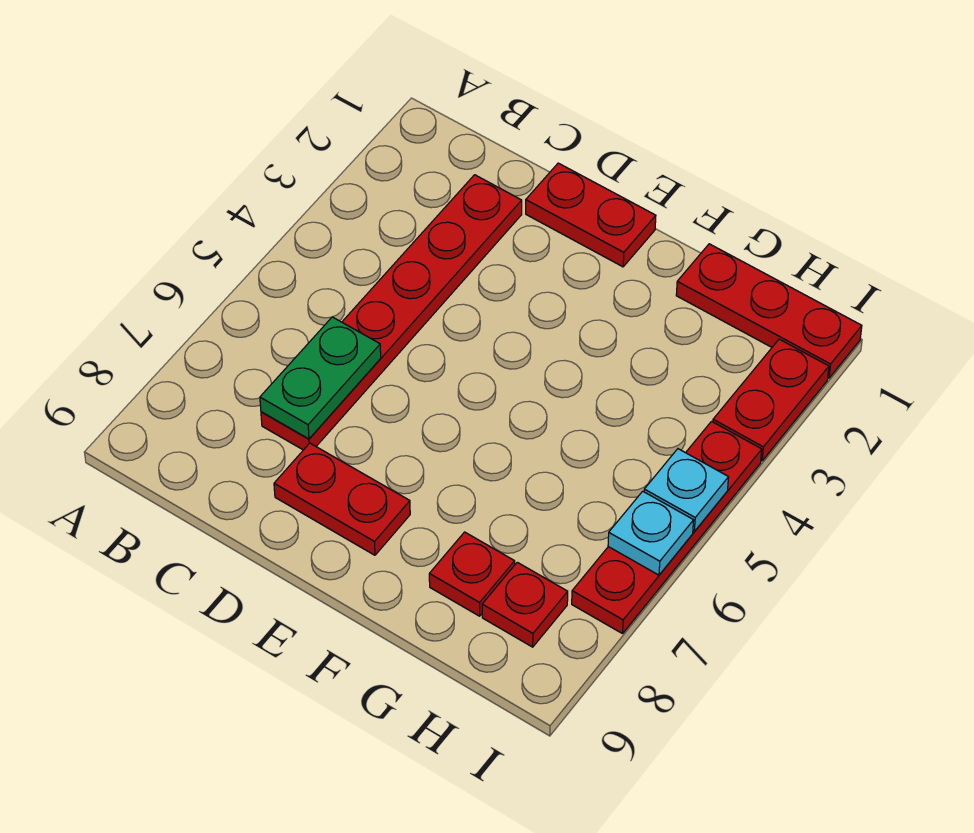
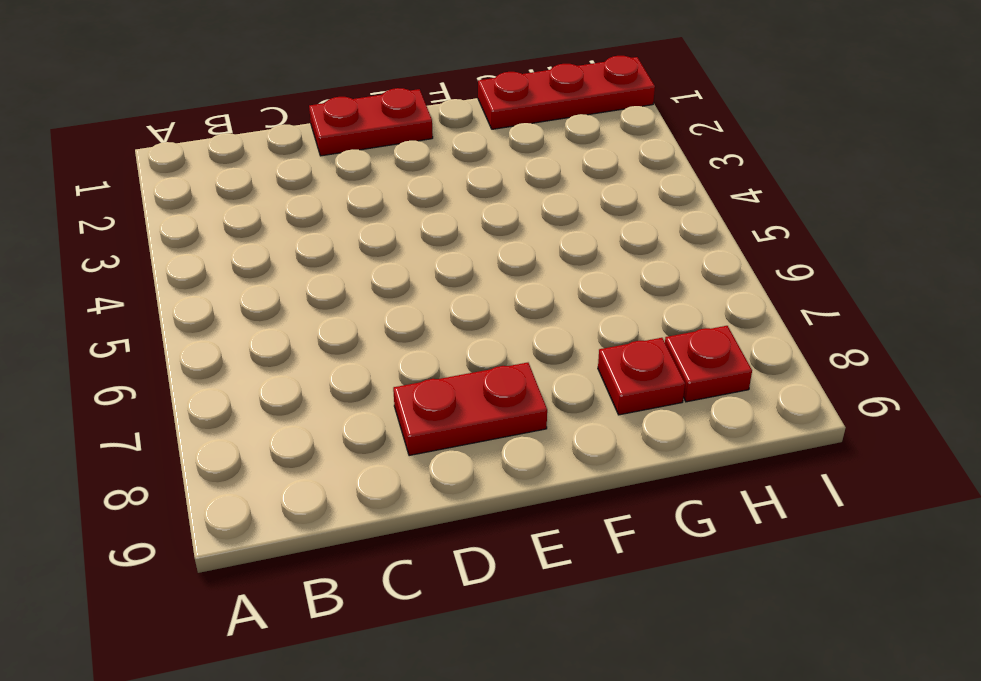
none -> red plate C2:C7 level 1
none -> red plate I2:I3 level 1

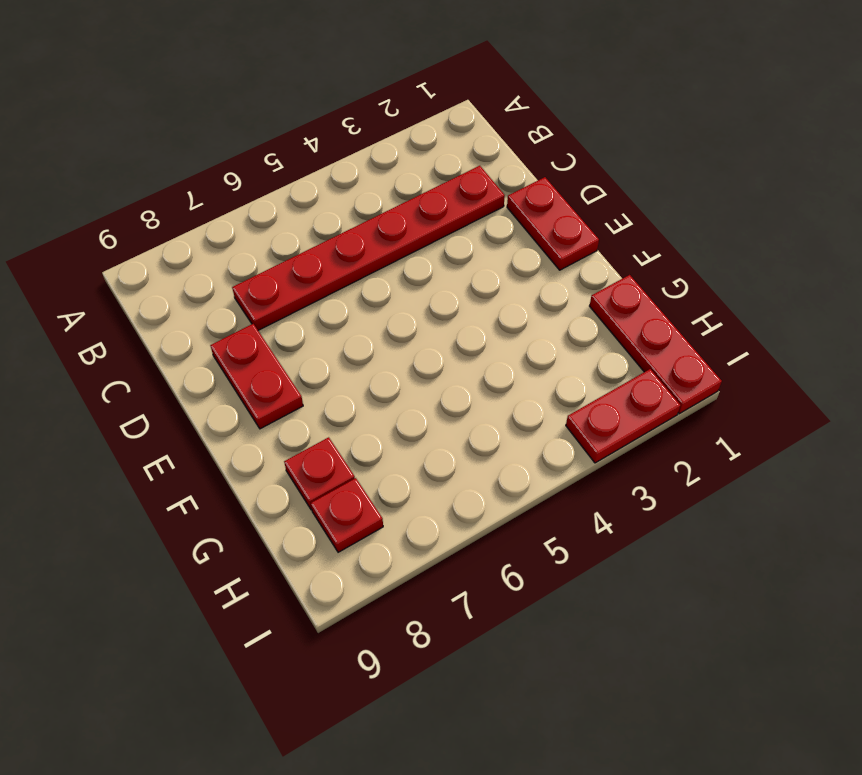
none -> red plate I4:I7 level 1
none -> green plate C6:C7 level 2

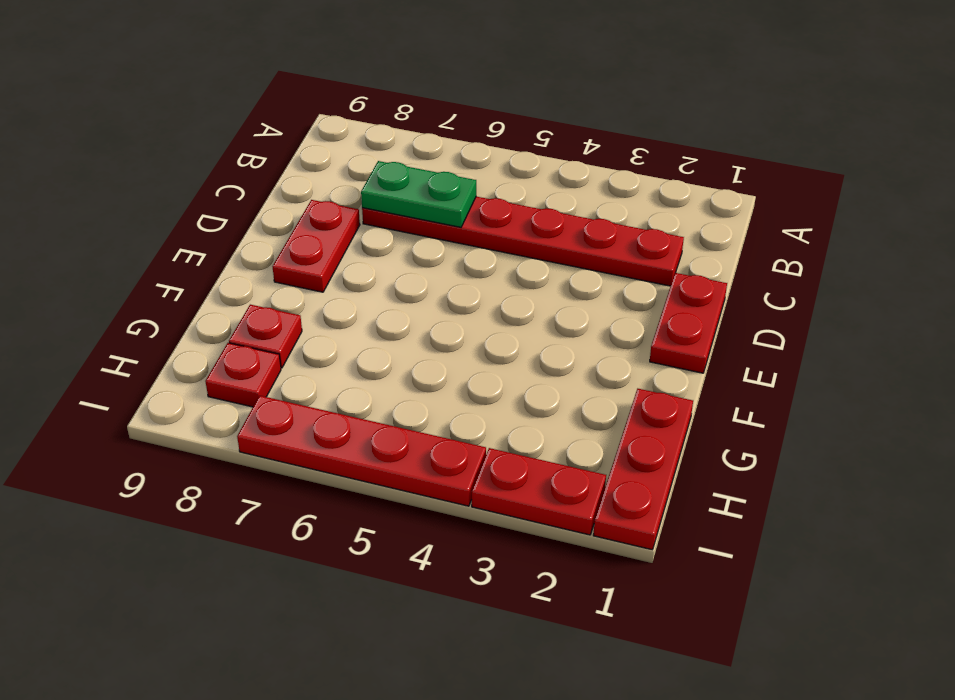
none -> cyan plate I5 level 2
none -> cyan plate I6 level 2

